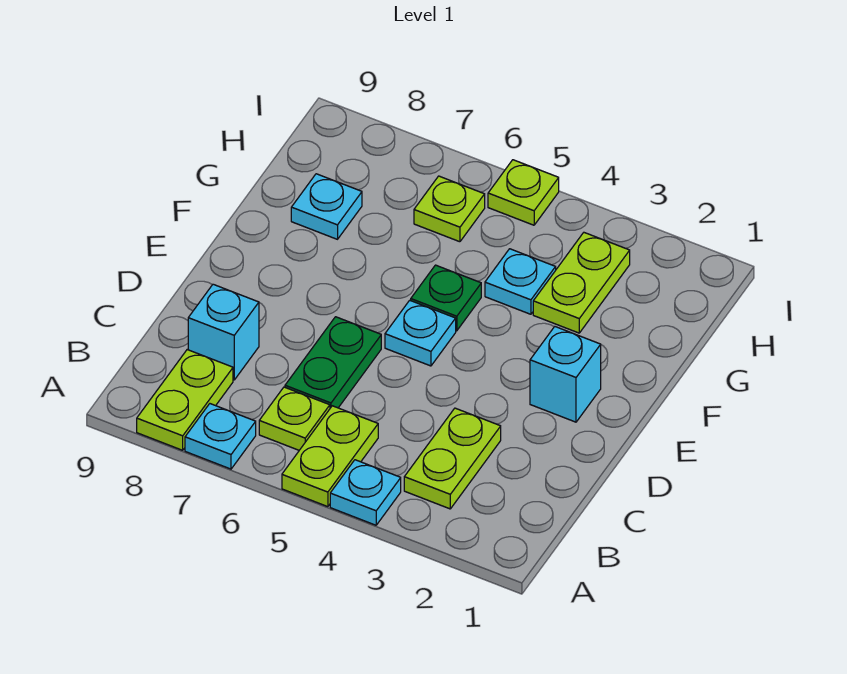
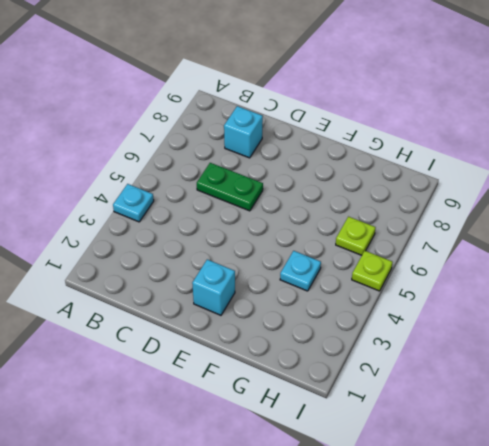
none -> lime plate A5:B5 level 1
none -> cyan plate A7 level 1
none -> lime plate A8:B8 level 1

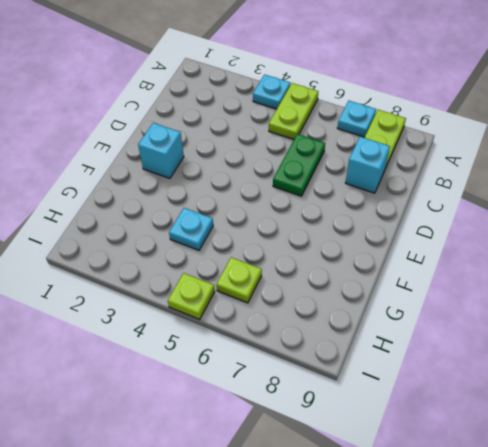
none -> lime plate B3:C3 level 1
none -> lime plate B6 level 1
none -> cyan plate E5 level 1

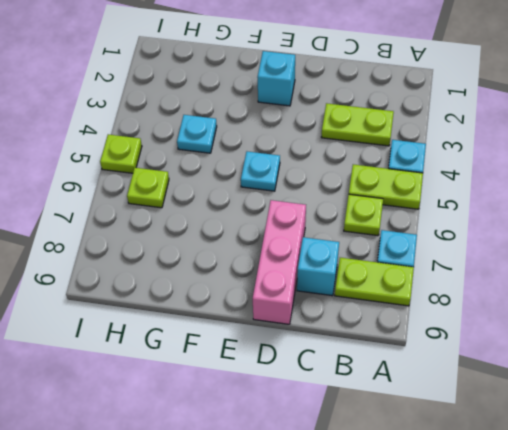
pink brick D7:D9 level 1 -> none
none -> green plate C6:D6 level 1
none -> green plate F5 level 1
none -> lime plate G3:H3 level 1

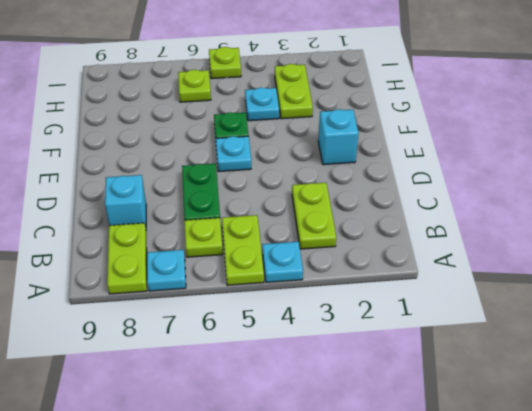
none -> cyan plate G8 level 1

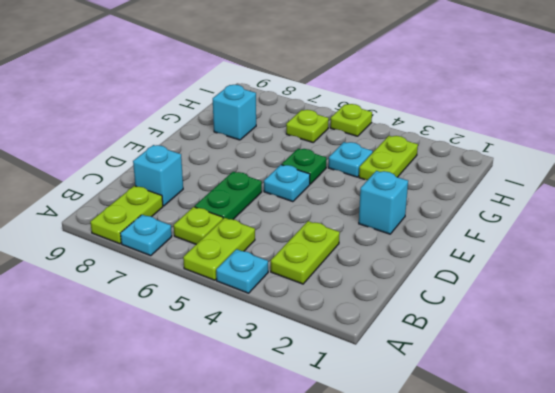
cyan brick G8 level 1 -> cyan plate G8 level 1

